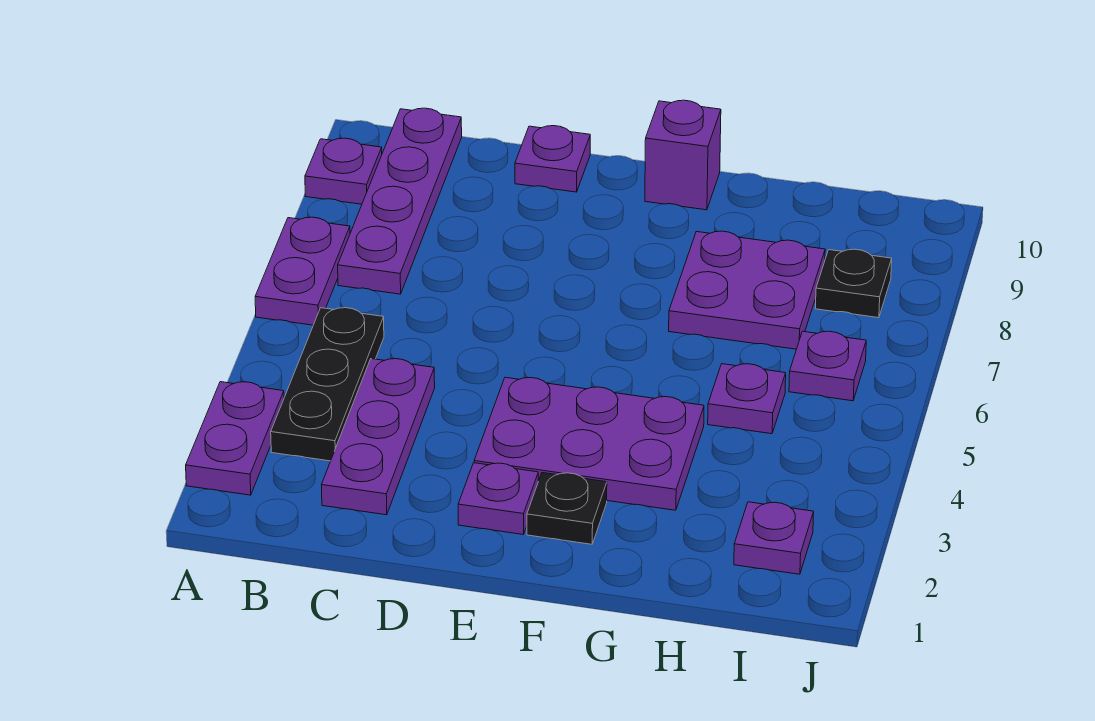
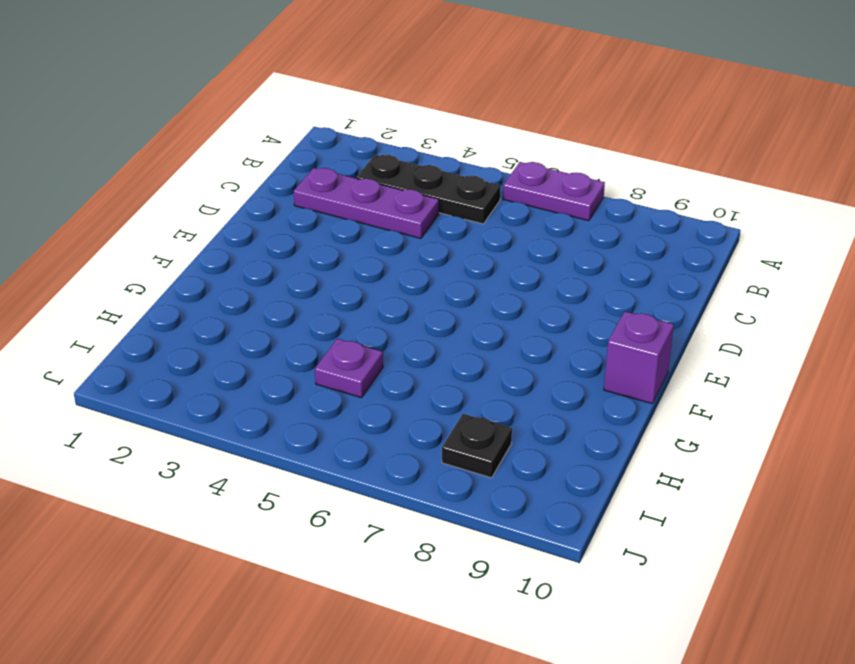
none -> purple plate A2:A3 level 1
none -> purple plate A9 level 1
none -> purple plate B7:B10 level 1

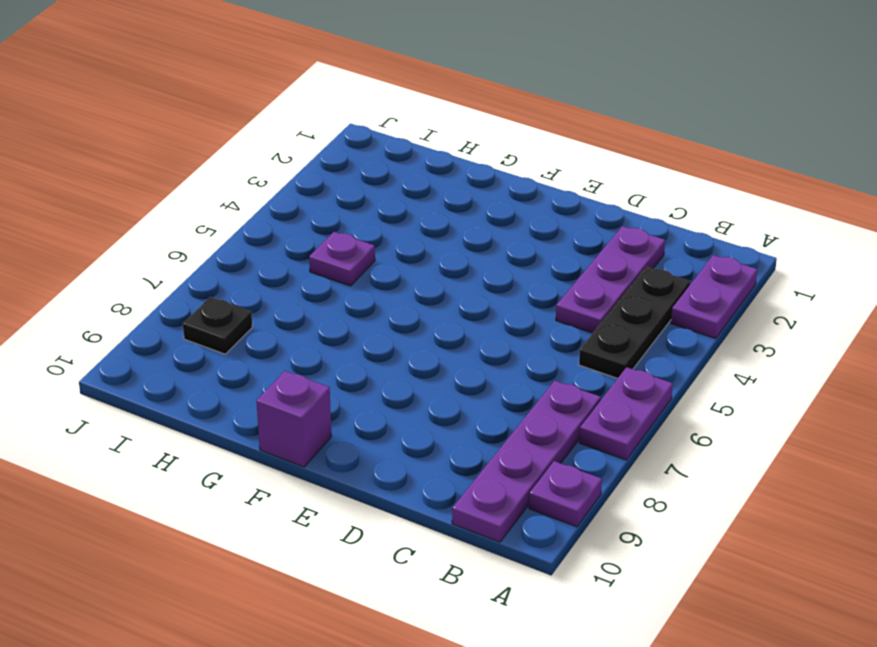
none -> purple plate D10 level 1
none -> purple plate E2 level 1
none -> purple plate E3:G4 level 1

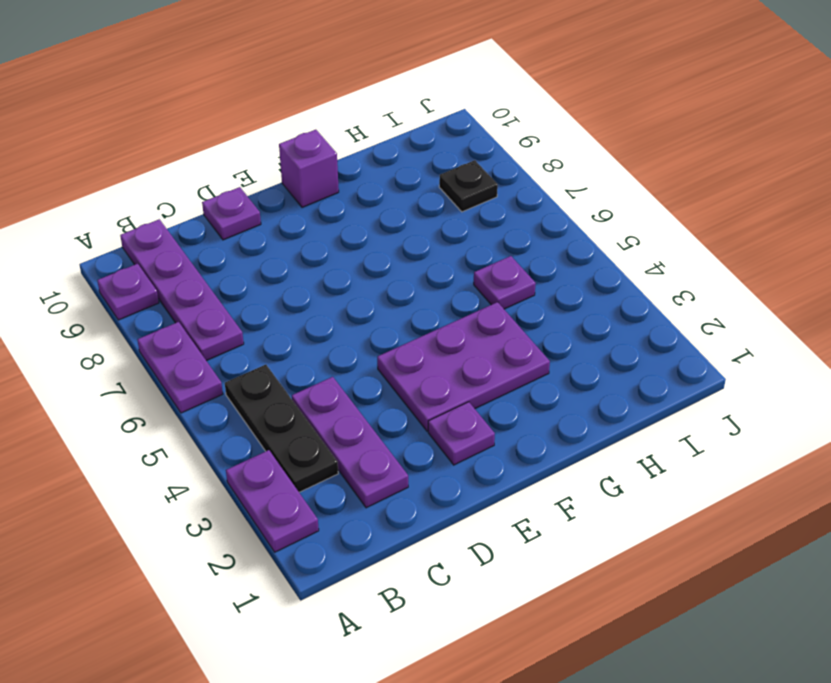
none -> black plate F2 level 1
none -> purple plate G7:H8 level 1
none -> purple plate I2 level 1

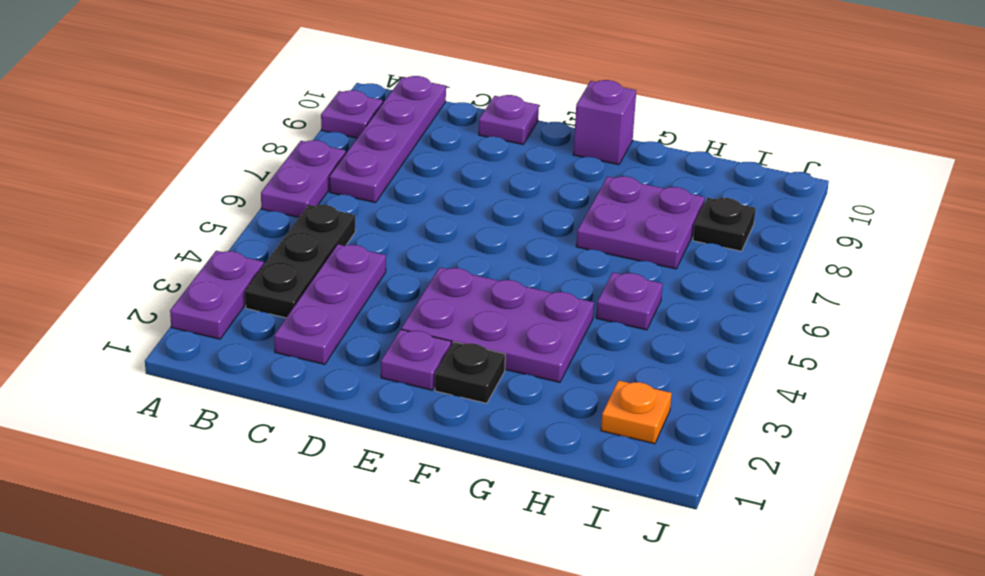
orange plate I2 level 1 -> purple plate I2 level 1
none -> purple plate I6 level 1

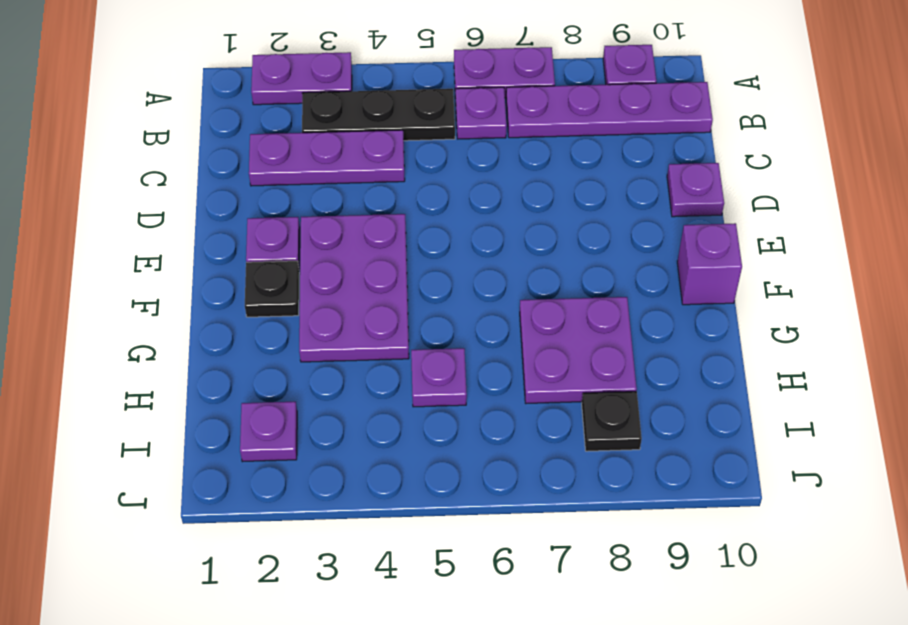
purple plate B6 level 1 -> purple plate I6 level 1

